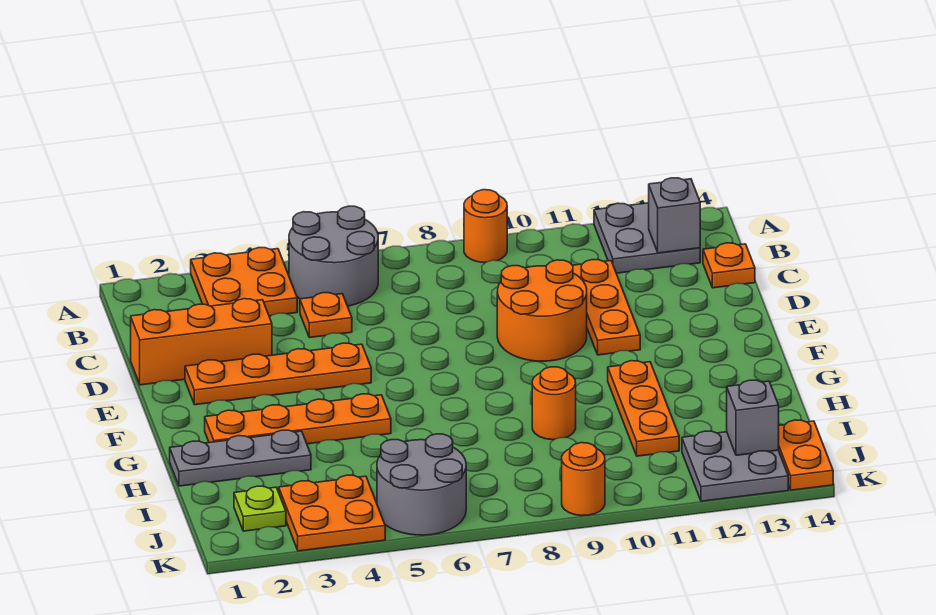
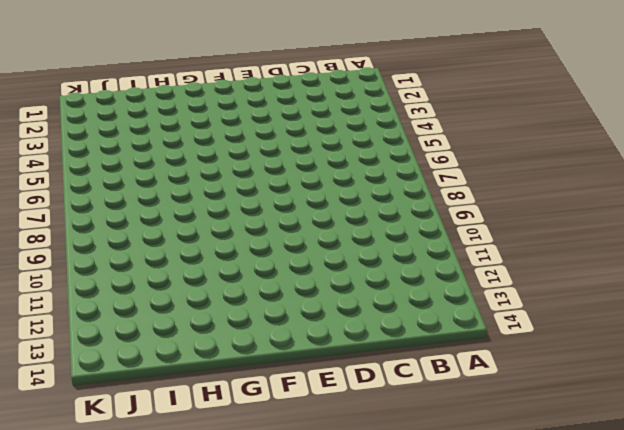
none -> orange plate A3:B4 level 1
none -> grey round brick A5:B6 level 1
none -> orange round brick A9 level 1

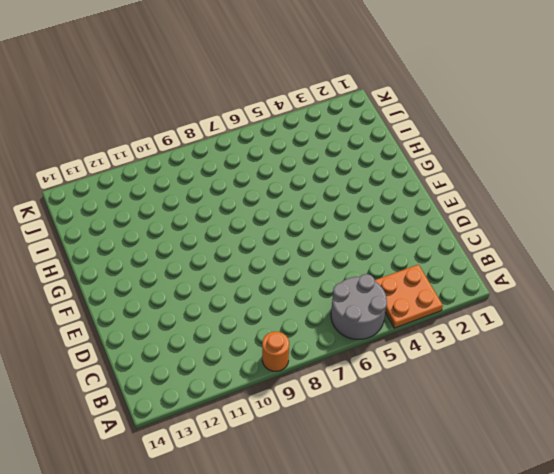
none -> grey plate A12:B13 level 1
none -> orange plate C5 level 1
none -> orange plate C11:E11 level 1

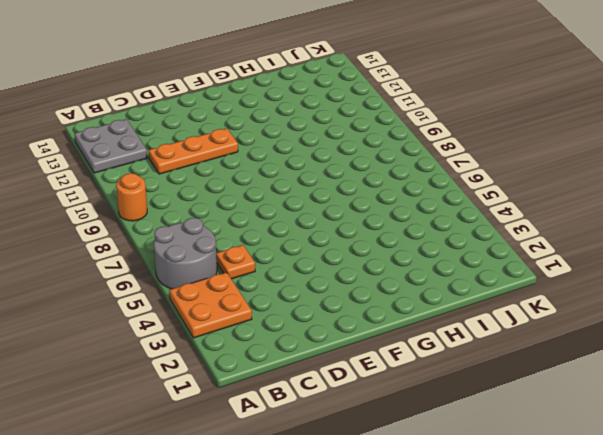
none -> orange plate C14 level 1
none -> orange brick D1:D3 level 1
none -> orange round brick D9:E10 level 1

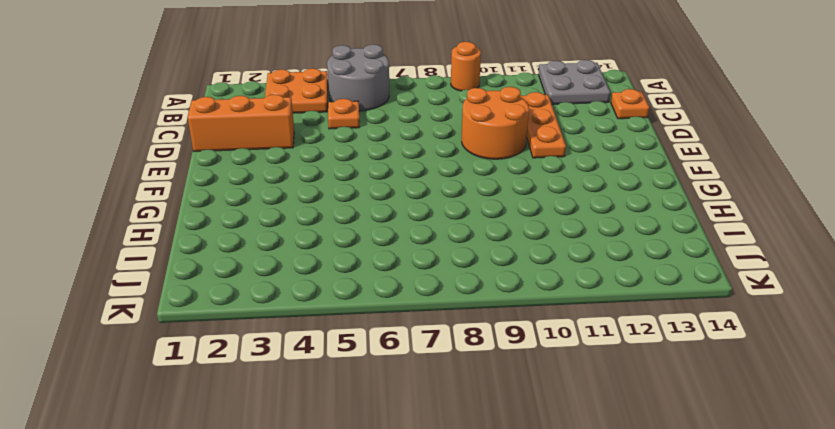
none -> orange plate E2:E5 level 1
none -> orange plate G2:G5 level 1
none -> orange plate G11:I11 level 1

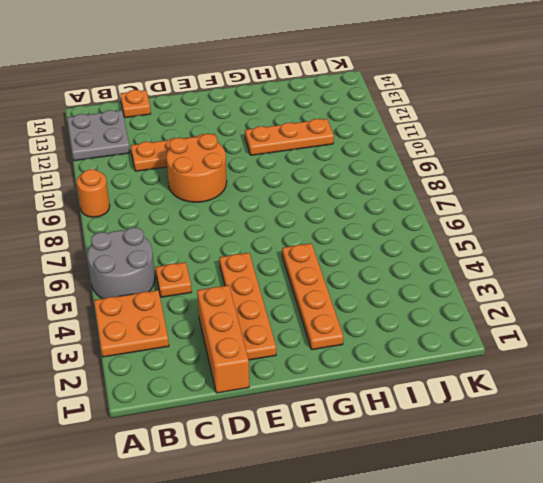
none -> grey plate H1:H3 level 1
none -> orange round brick H9 level 1
none -> lime plate J2 level 1

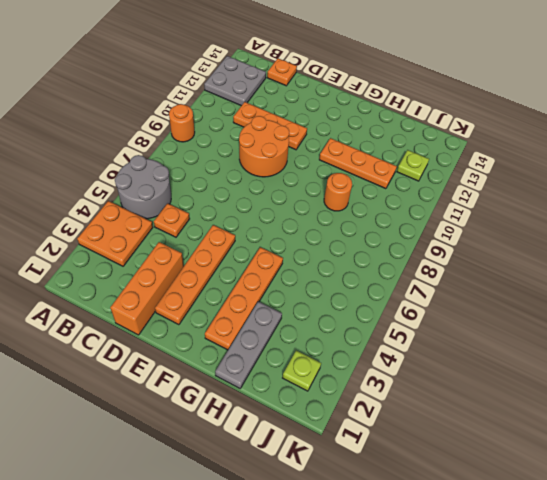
lime plate J12 level 1 -> grey plate J12:K13 level 1
none -> orange plate J3:K4 level 1
none -> grey round brick J5:K6 level 1
none -> orange plate J14:K14 level 1

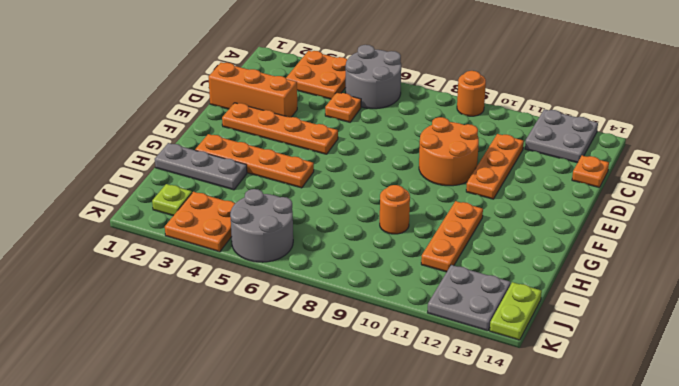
lime plate J14:K14 level 1 -> orange plate J14:K14 level 1
none -> orange round brick K9 level 1
none -> grey brick B13 level 2
none -> grey brick J13 level 2

